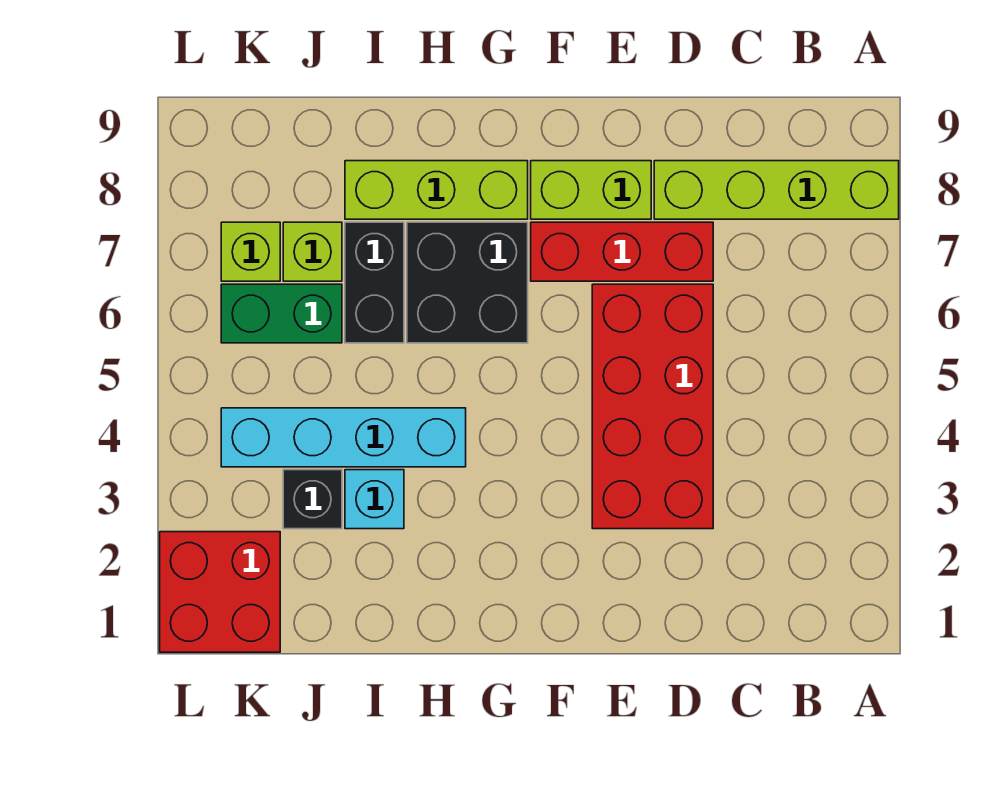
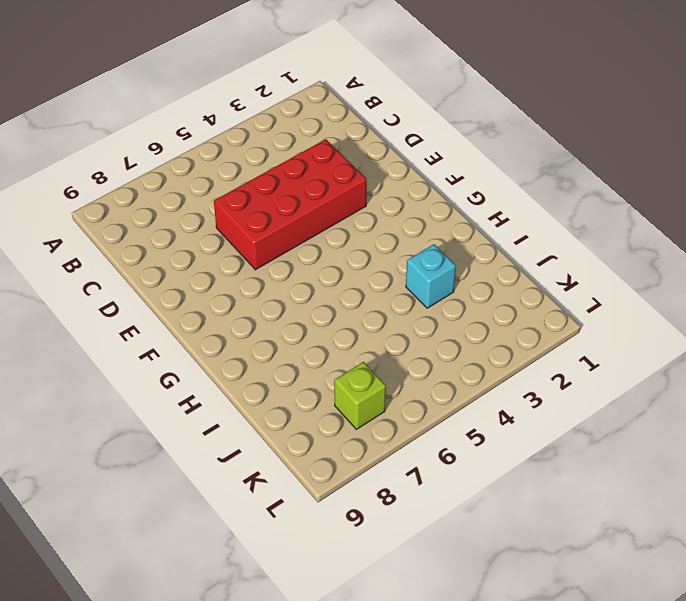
none -> lime brick A8:D8 level 1
none -> red brick D7:F7 level 1
none -> lime brick E8:F8 level 1

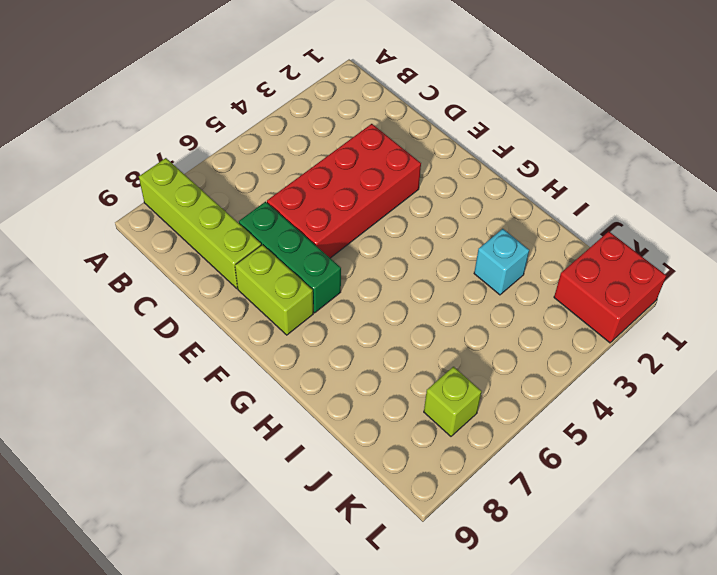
green brick D7:F7 level 1 -> red brick D7:F7 level 1
none -> black brick G6:H7 level 1
none -> lime brick G8:I8 level 1
none -> cyan brick H4:K4 level 1

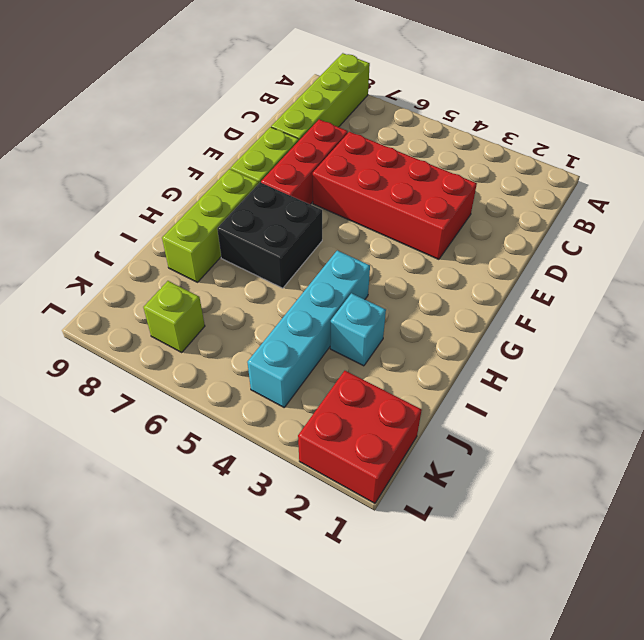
none -> black brick I6:I7 level 1
none -> black brick J3 level 1
none -> green brick J6:K6 level 1

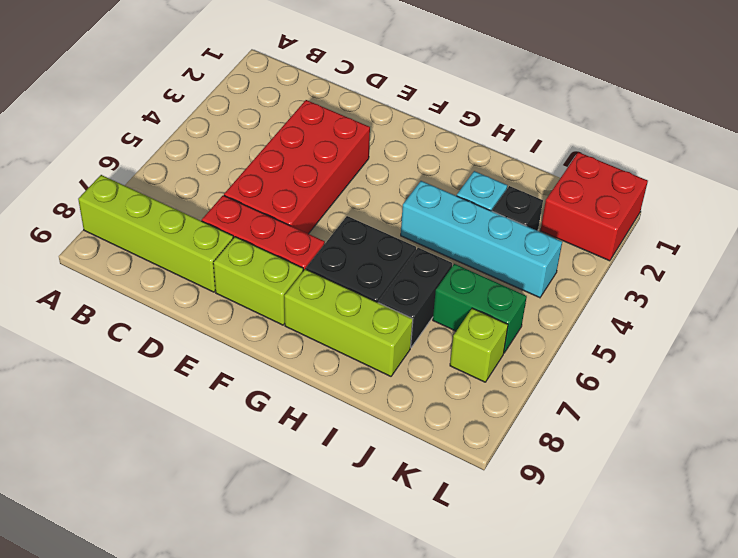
none -> lime brick J7 level 1

